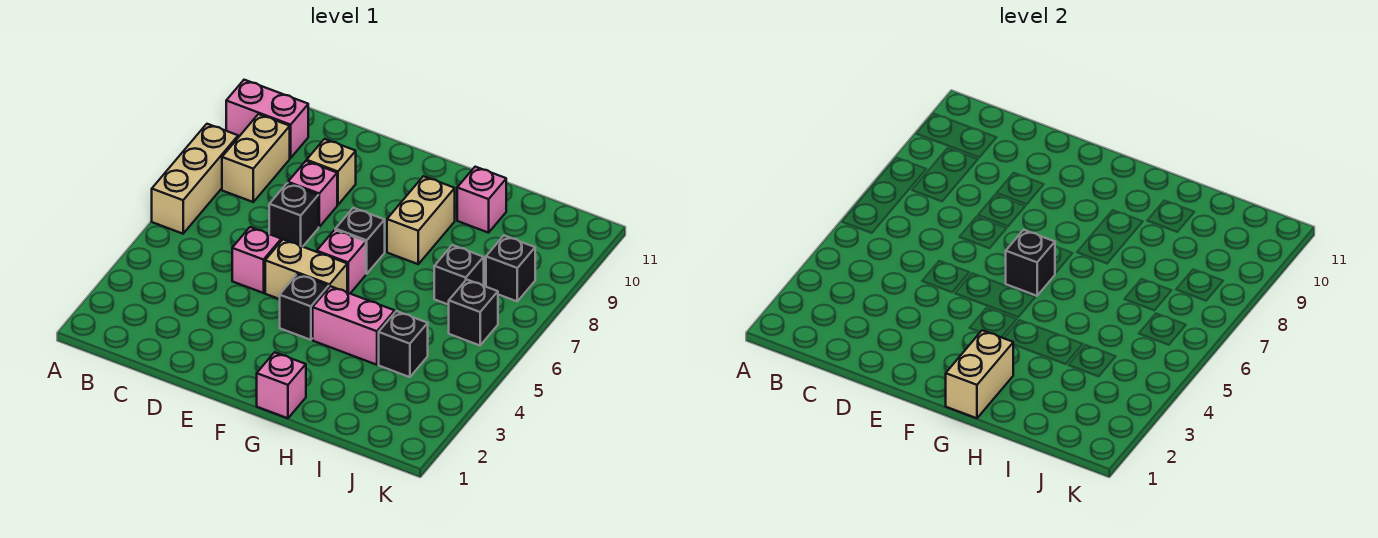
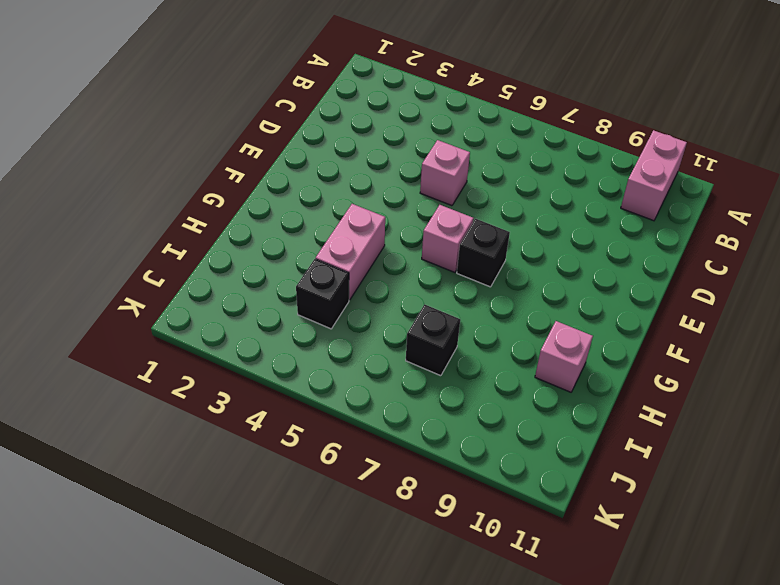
none -> tan brick A6:A8 level 1
none -> tan brick B8:B9 level 1
none -> black brick D7 level 1

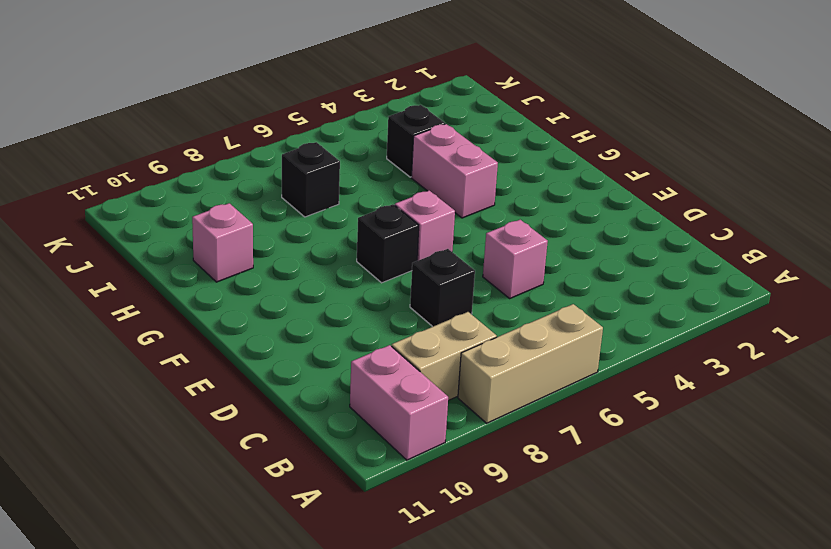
none -> pink brick D8 level 1
none -> tan brick D9 level 1
none -> tan brick E5:F5 level 1

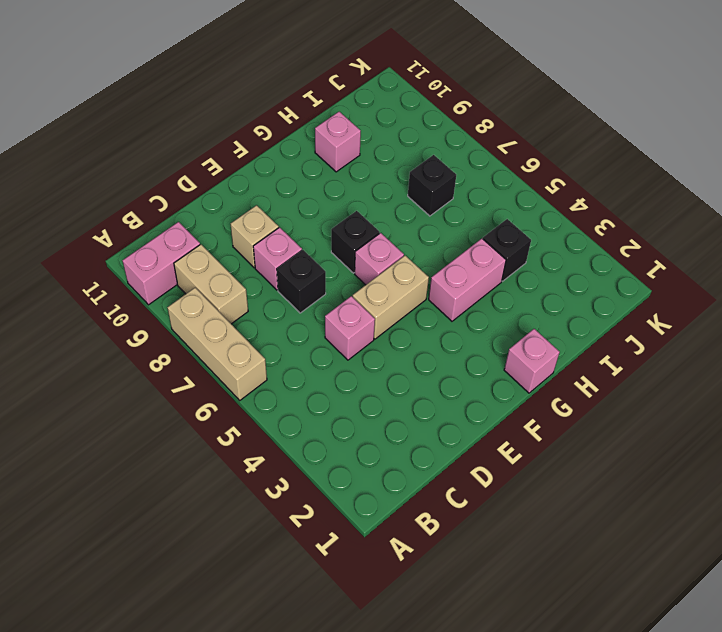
none -> black brick F4 level 1
none -> tan brick G8:G9 level 1
none -> black brick J6 level 1

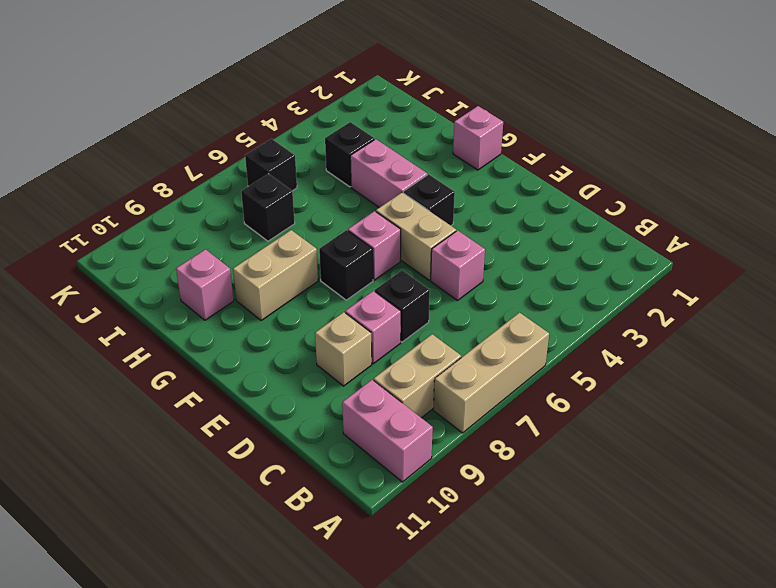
none -> black brick J8 level 1
none -> black brick F6 level 2
none -> tan brick G1:G2 level 2

